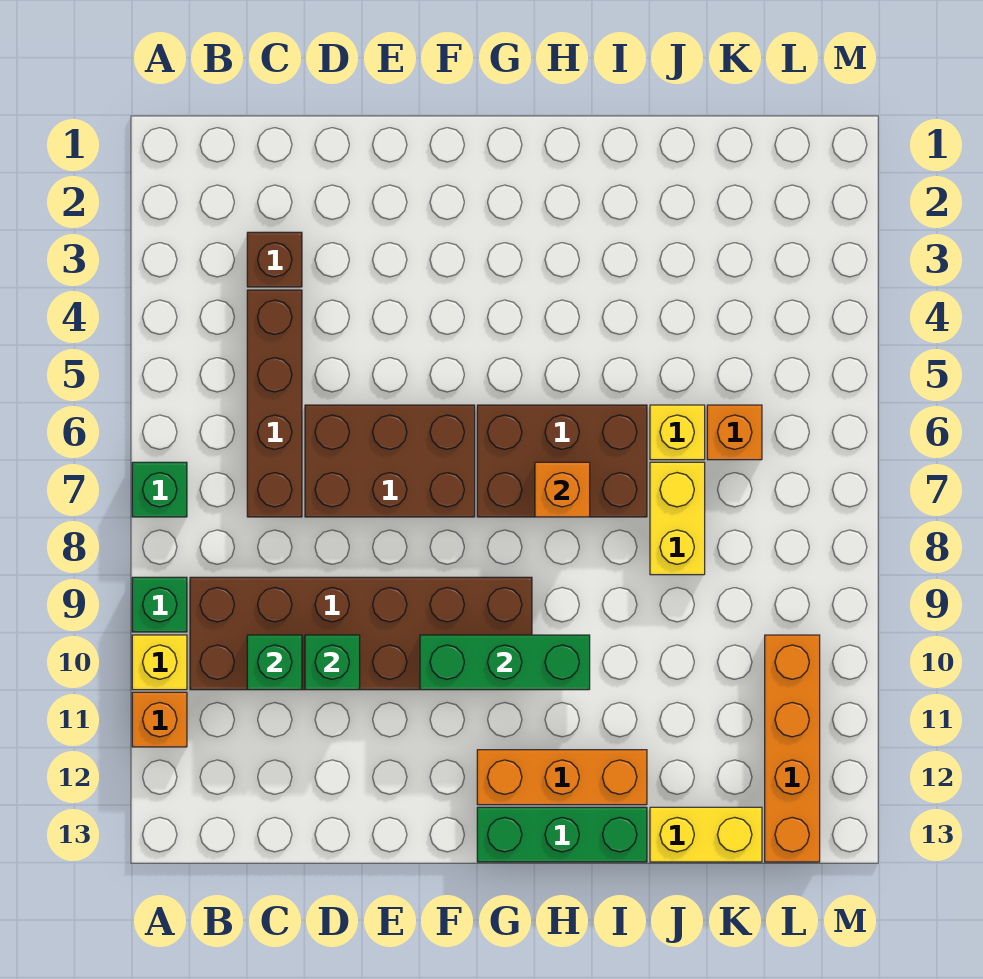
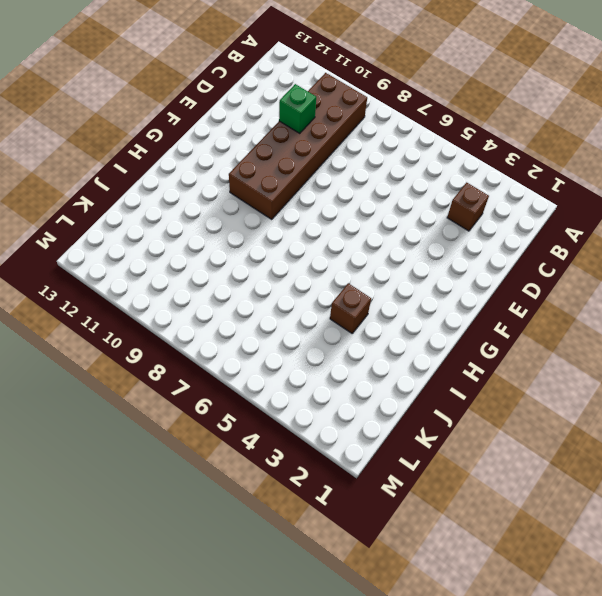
brown brick I4 level 1 -> none
none -> green brick A7 level 1
none -> green brick A9 level 1
none -> yellow brick A10 level 1

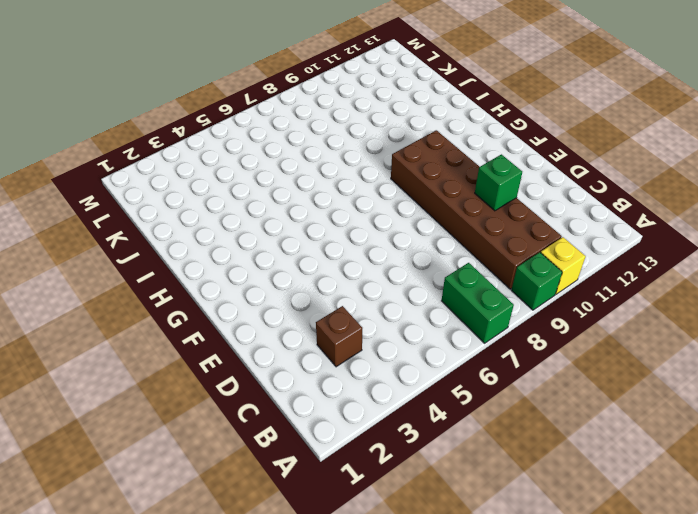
green brick A7:B7 level 1 -> green brick A7 level 1
none -> orange brick A11 level 1
none -> brown brick C4:C7 level 1
none -> brown brick D6:F7 level 1

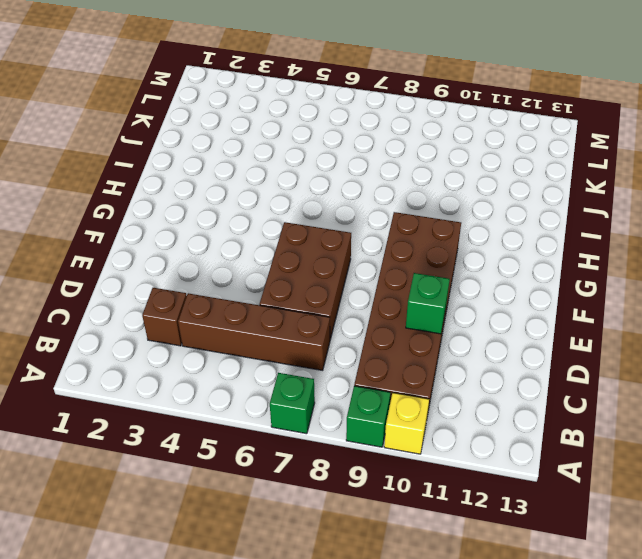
none -> orange brick A11 level 1
none -> brown brick G6:I7 level 1
none -> orange brick G12:I12 level 1

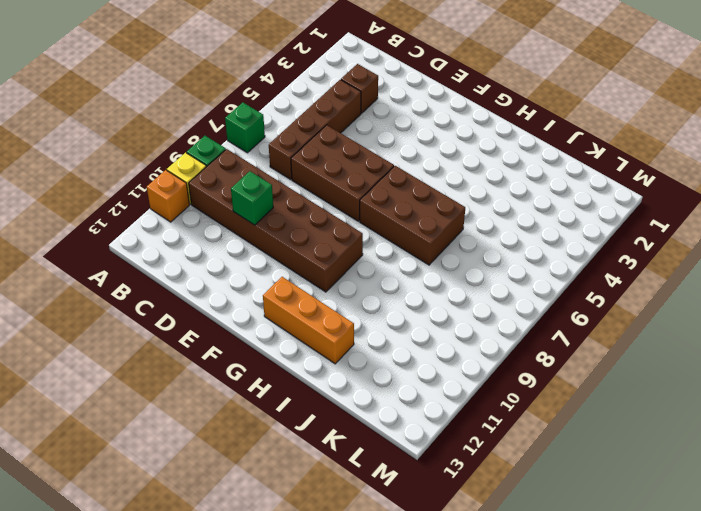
none -> green brick G13:I13 level 1
none -> yellow brick J6 level 1
none -> yellow brick J7:J8 level 1

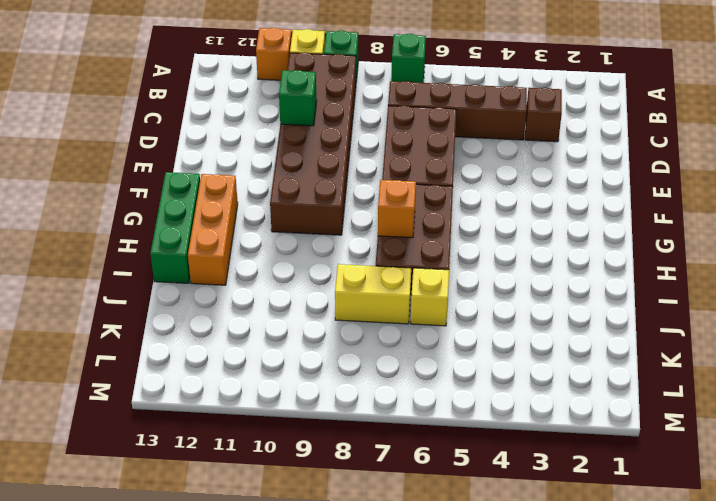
none -> yellow brick J13:K13 level 1
none -> orange brick K6 level 1
none -> orange brick L10:L13 level 1

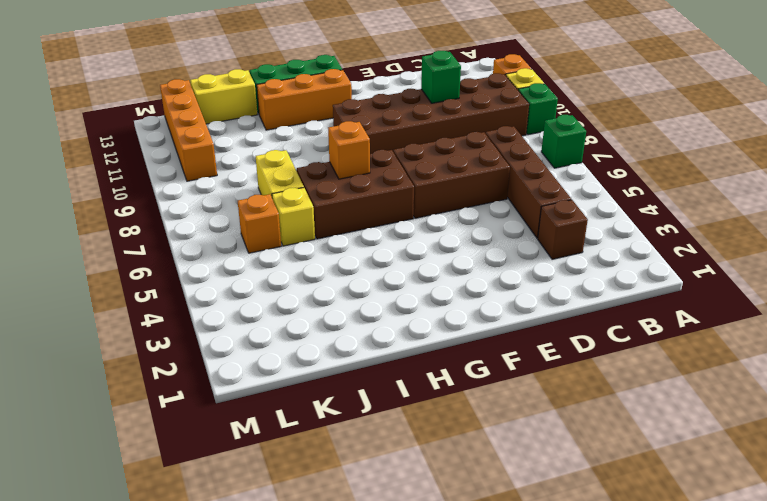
none -> green brick C10 level 2
none -> green brick F10:H10 level 2

